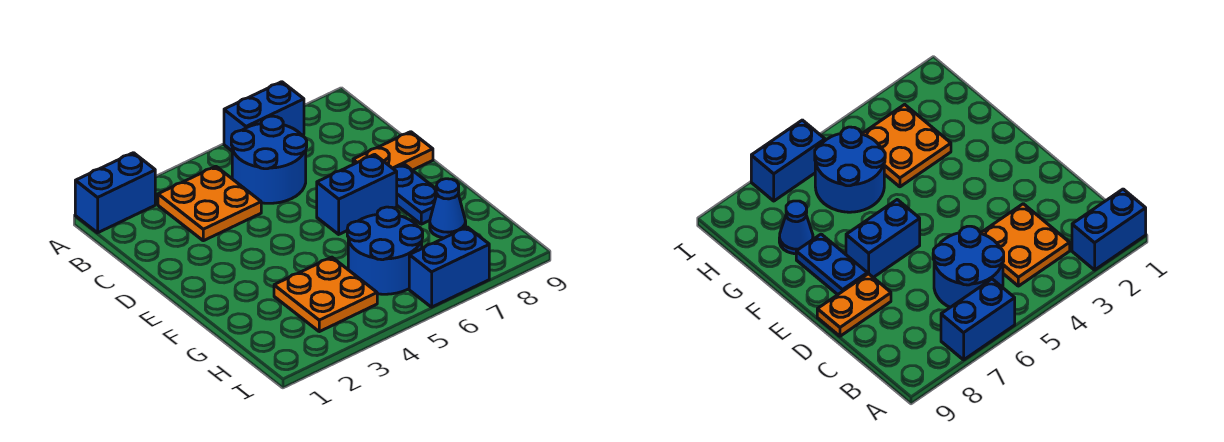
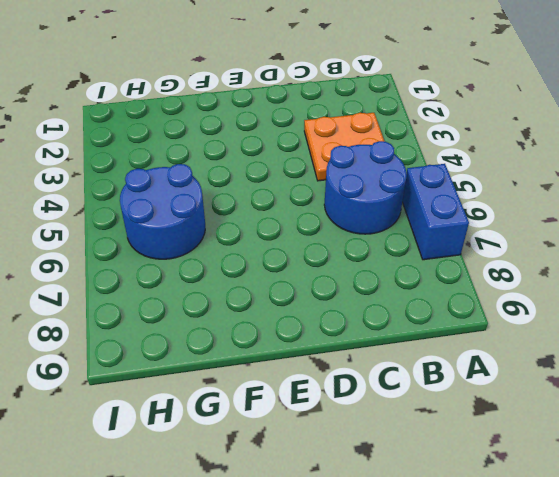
none -> blue brick A1:A2 level 1
none -> orange plate D8:D9 level 1

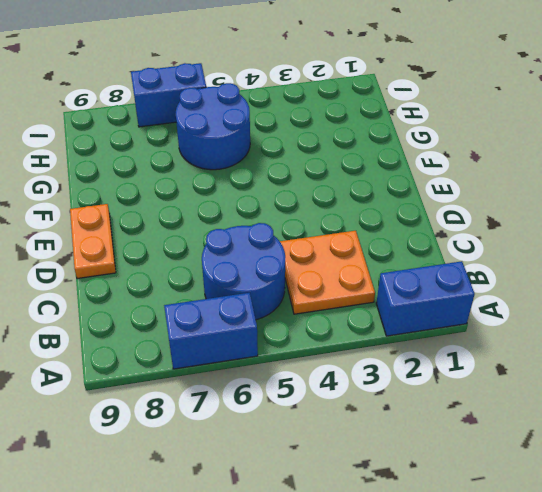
orange plate D9:E9 level 1 -> orange plate D8:D9 level 1
none -> blue brick E6:E7 level 1
none -> blue plate E8:F8 level 1

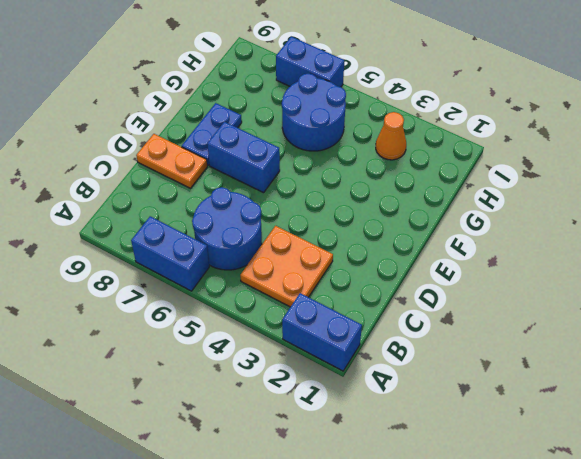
orange cone H3 level 1 -> orange plate G3:H4 level 1
none -> blue cone G8 level 1

